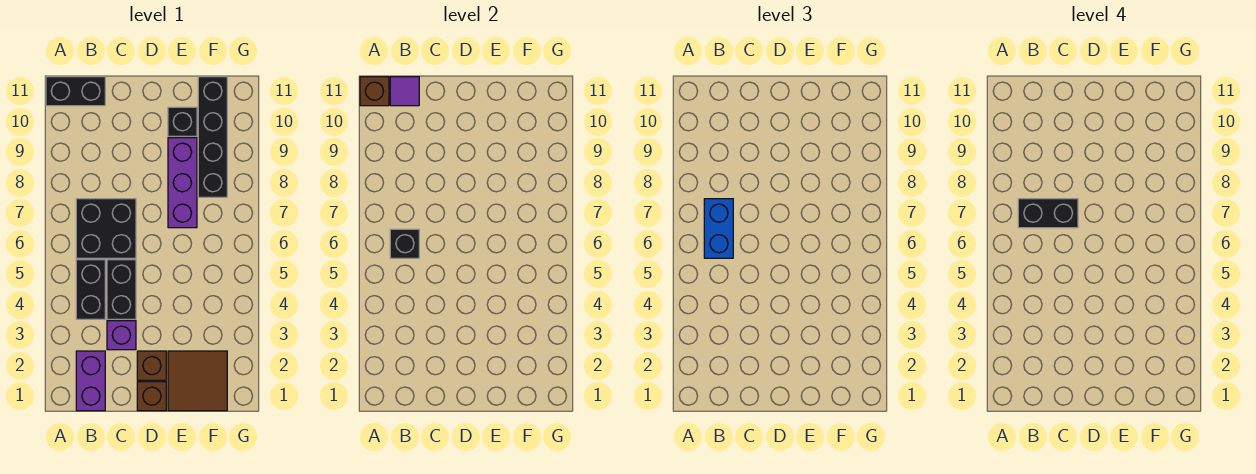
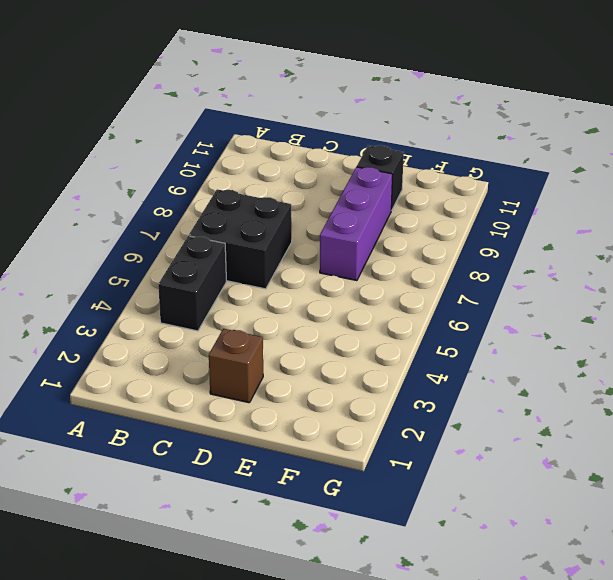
none -> black brick A11:B11 level 1
none -> purple brick B1:B2 level 1
none -> purple brick C3 level 1

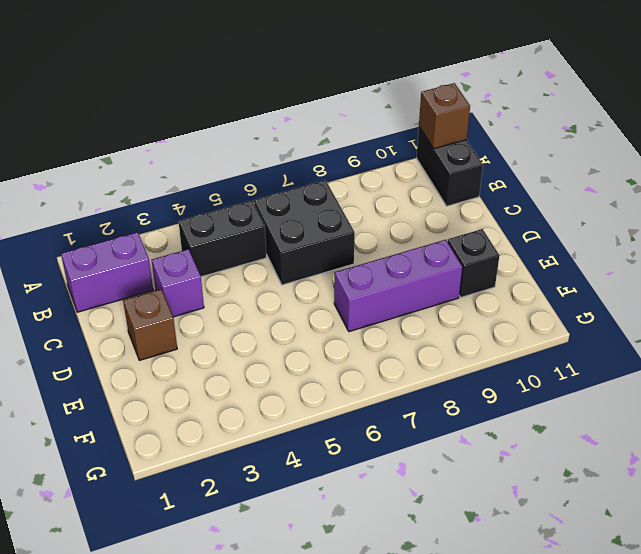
none -> black brick C4:C5 level 1
none -> brown brick D1 level 1
none -> brown tile E1:F2 level 1

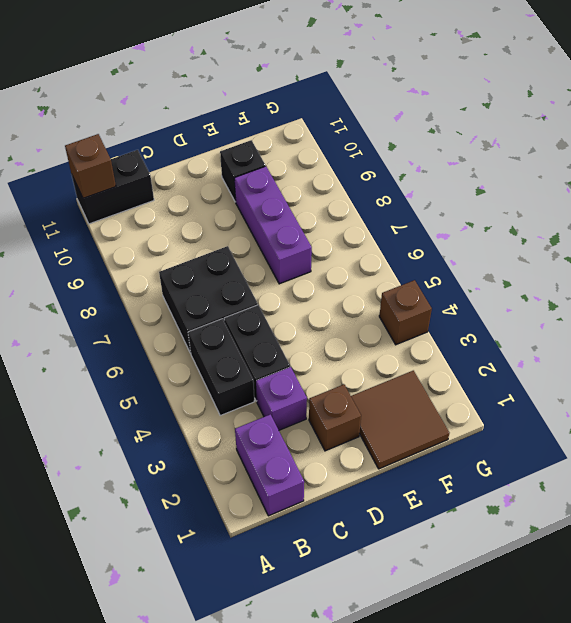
brown brick G4 level 1 -> brown brick D1 level 1
none -> black brick F8:F11 level 1
none -> black brick B6 level 2
none -> purple tile B11 level 2

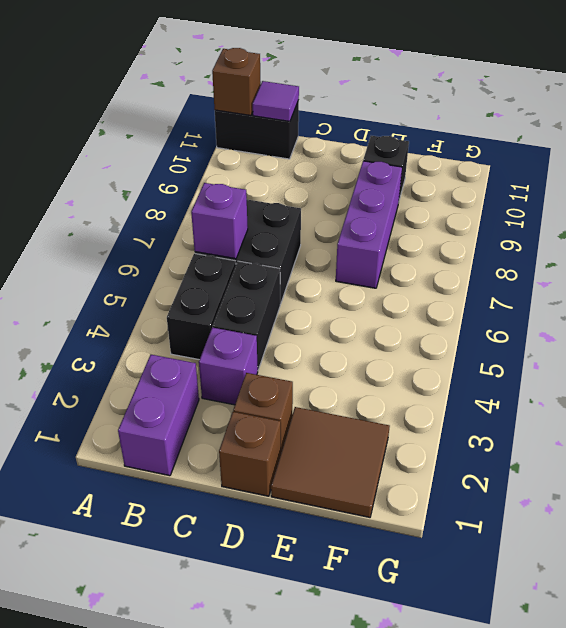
purple brick B6 level 2 -> black brick B6 level 2
none -> black brick F8:F11 level 1
none -> blue brick B6:B7 level 3
none -> black brick B7:C7 level 4

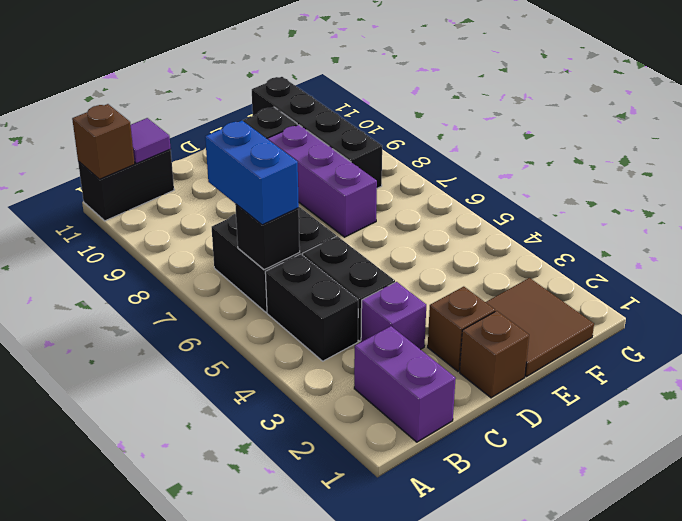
none -> black brick B7:C7 level 4

